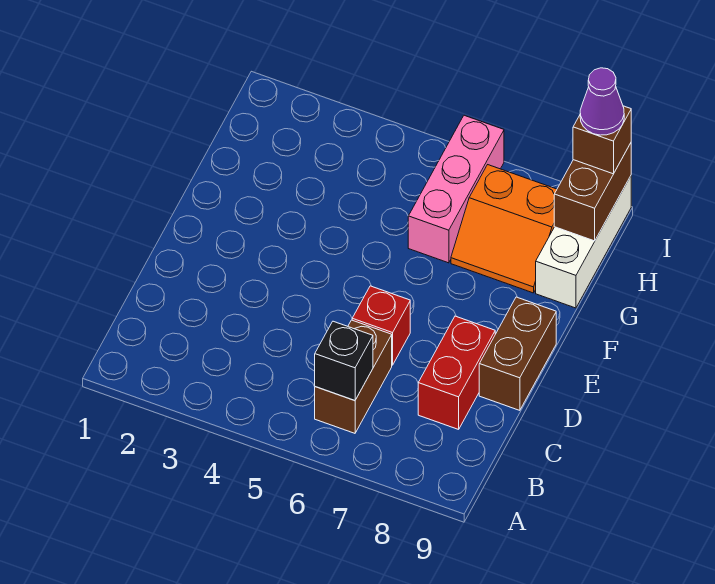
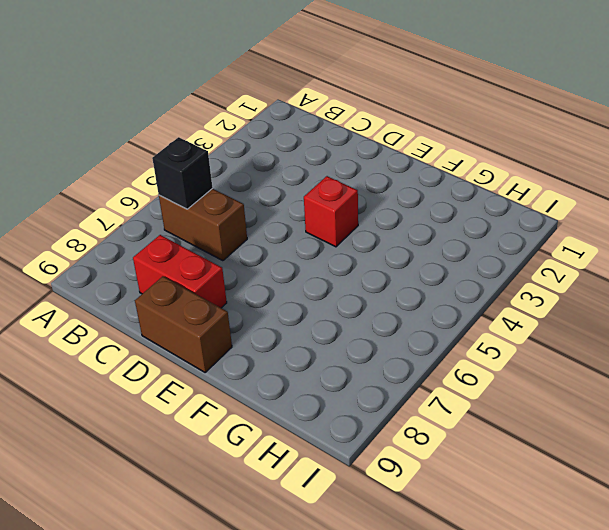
red brick E4 level 1 -> red brick D6 level 1
none -> pink brick G6:I6 level 1
none -> orange slope G7:H8 level 1 top H

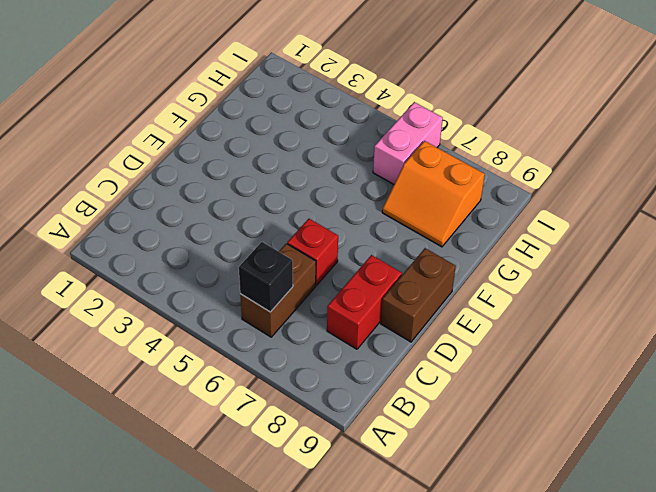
pink brick H6:I6 level 1 -> pink brick G6:I6 level 1
none -> white brick G9:I9 level 1
none -> brown brick H9:I9 level 2

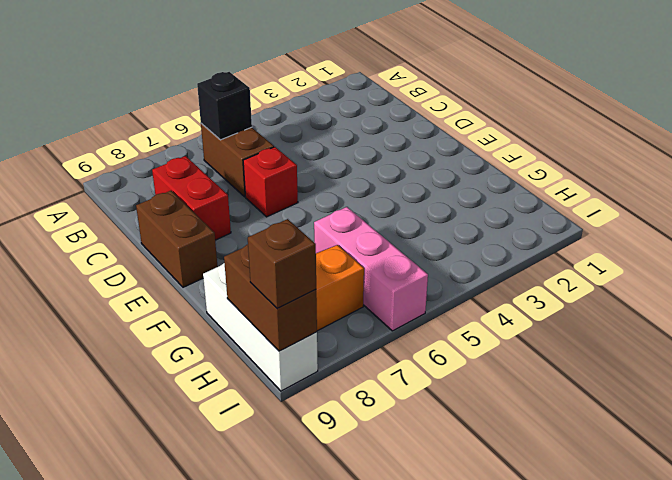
none -> purple cone I9 level 4

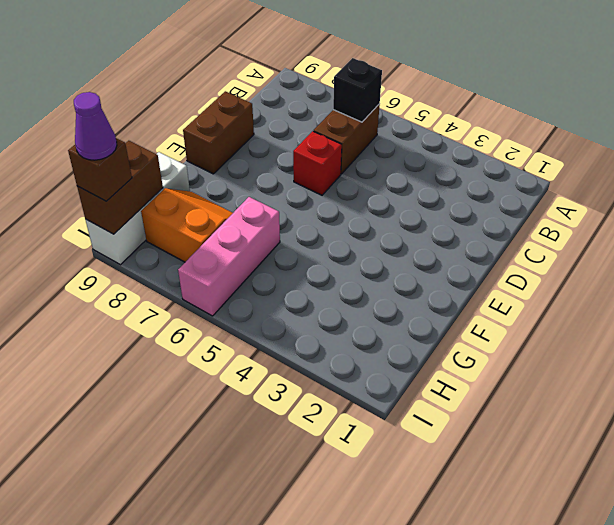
none -> red brick C8:D8 level 1

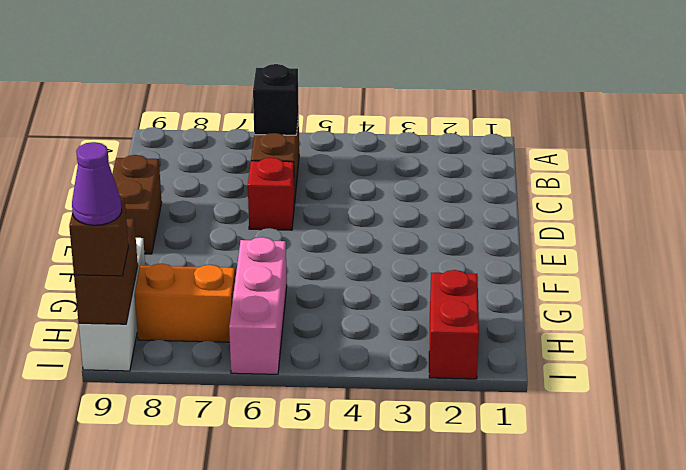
red brick H2:I2 level 1 -> red brick C8:D8 level 1

